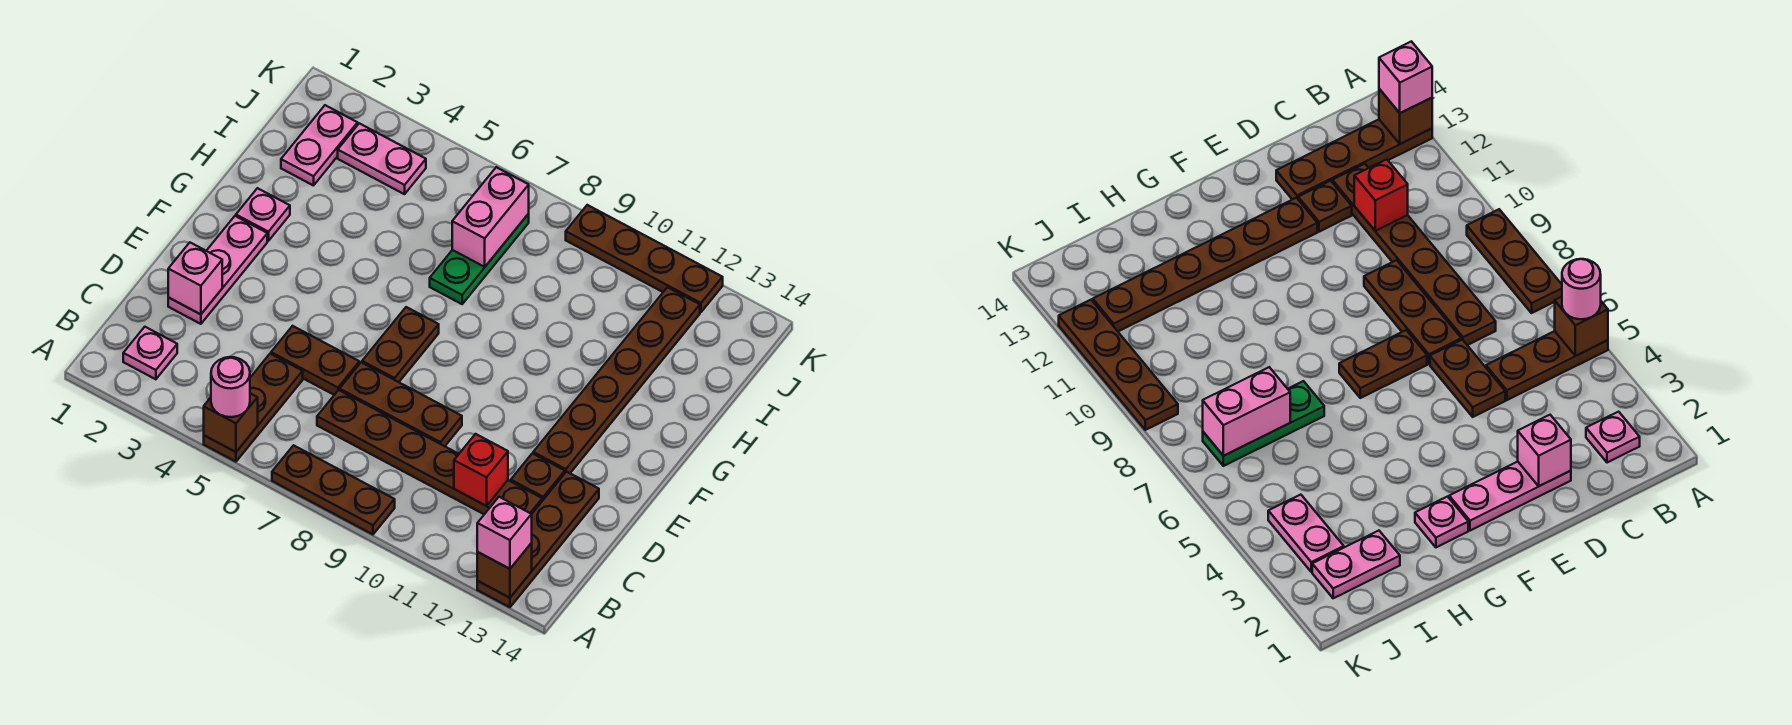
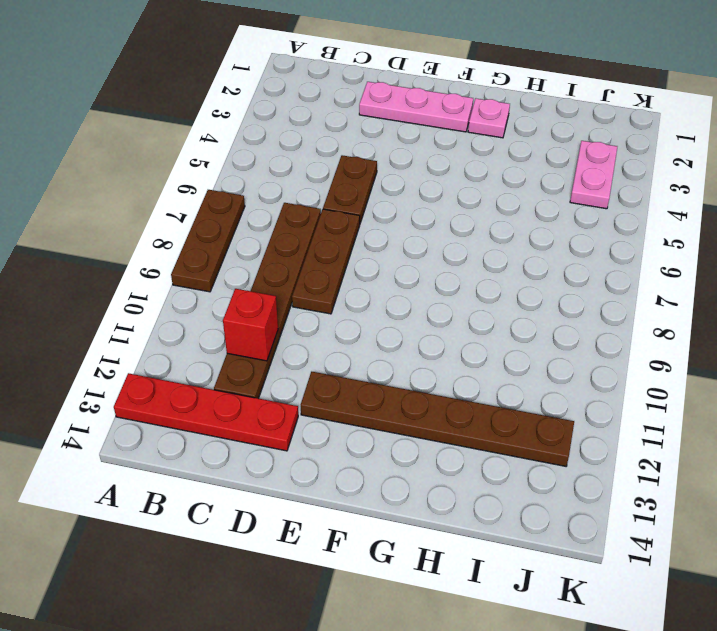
red plate A13:D13 level 1 -> brown plate A13:D13 level 1
none -> brown plate A5:C5 level 1
none -> pink plate B2 level 1
none -> brown plate D12 level 1

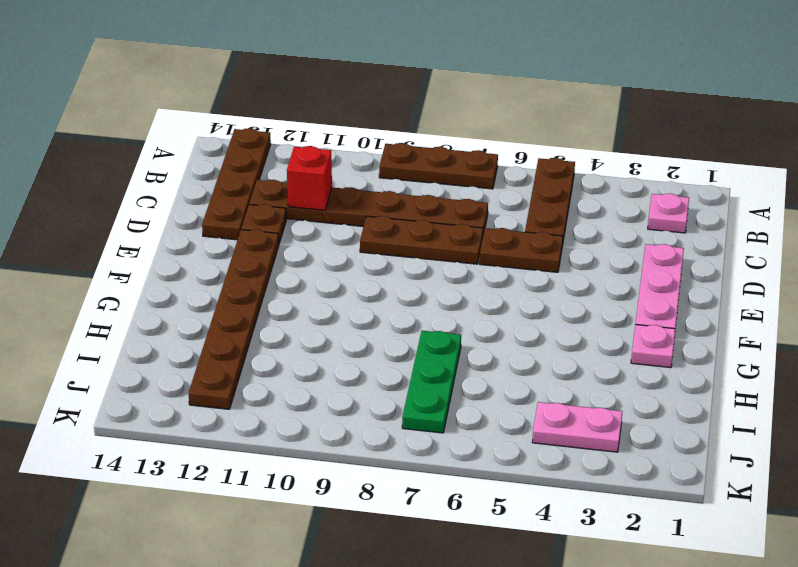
none -> brown plate E7:F7 level 1
none -> pink plate I2:J2 level 1
none -> brown plate K9:K12 level 1

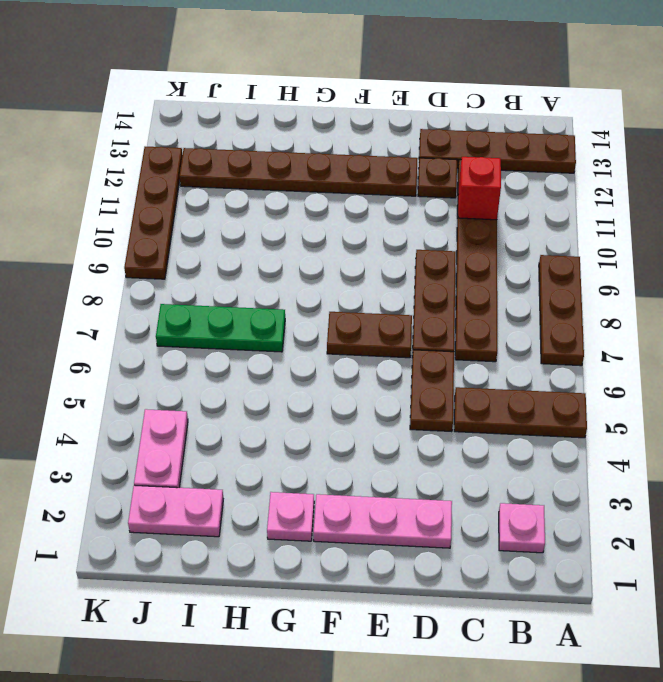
none -> brown brick A5 level 2
none -> brown brick A13 level 2
none -> pink brick D2 level 2

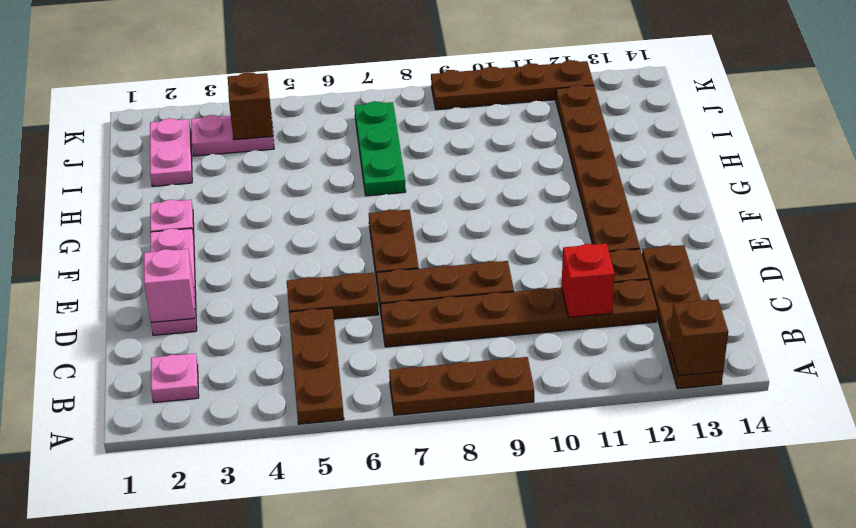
brown brick J4 level 2 -> brown brick A5 level 2
none -> pink brick I7:J7 level 2
none -> pink round brick A5 level 3
none -> pink brick A13 level 3

